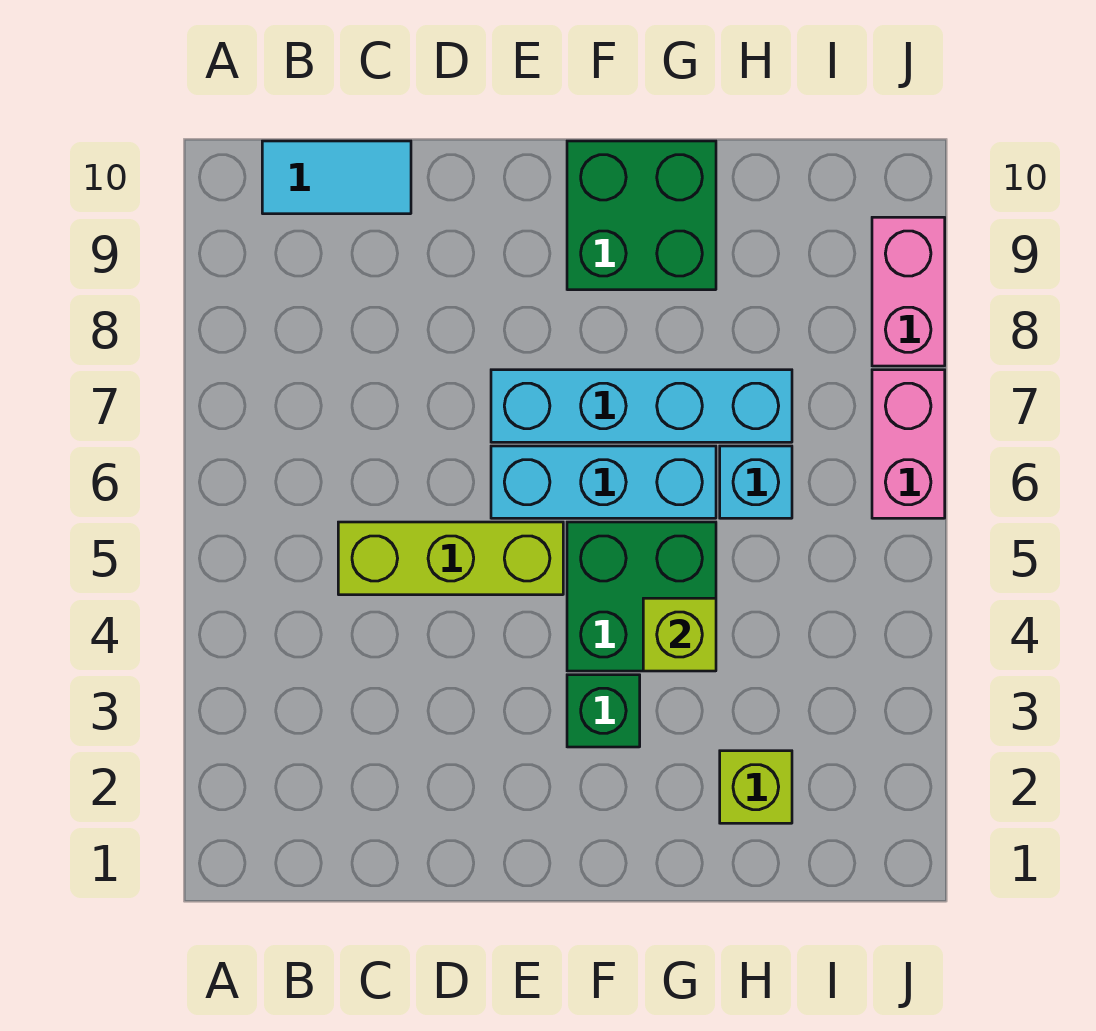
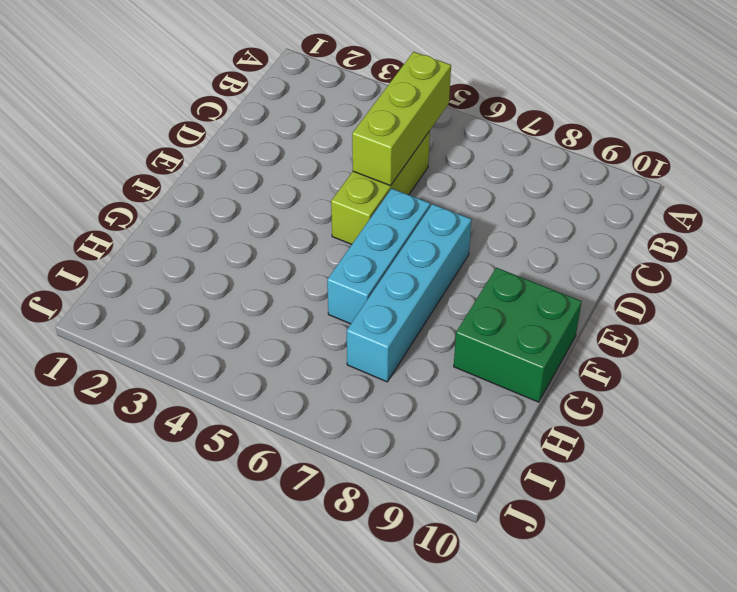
lime brick B5:D5 level 2 -> none
none -> cyan tile B10:C10 level 1
none -> green brick F3 level 1
none -> green brick F4:G5 level 1

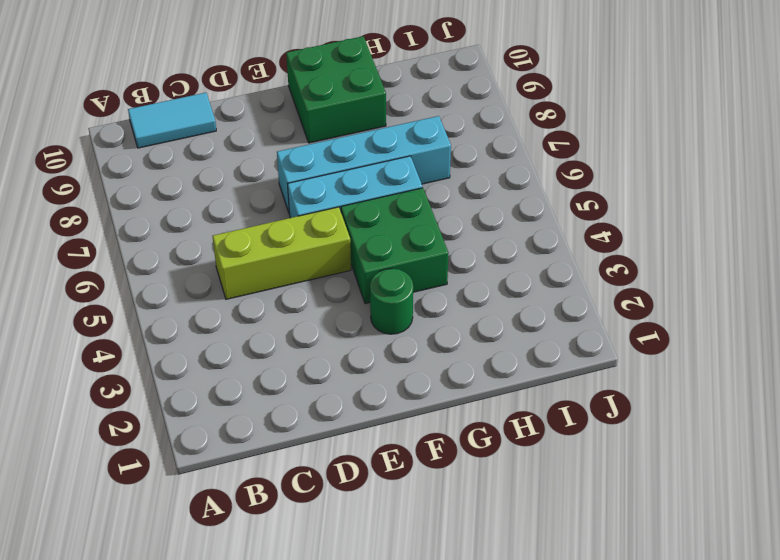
green round brick F3 level 1 -> green brick F3 level 1
none -> lime brick H2 level 1
none -> cyan brick H6 level 1
none -> pink brick J6:J7 level 1

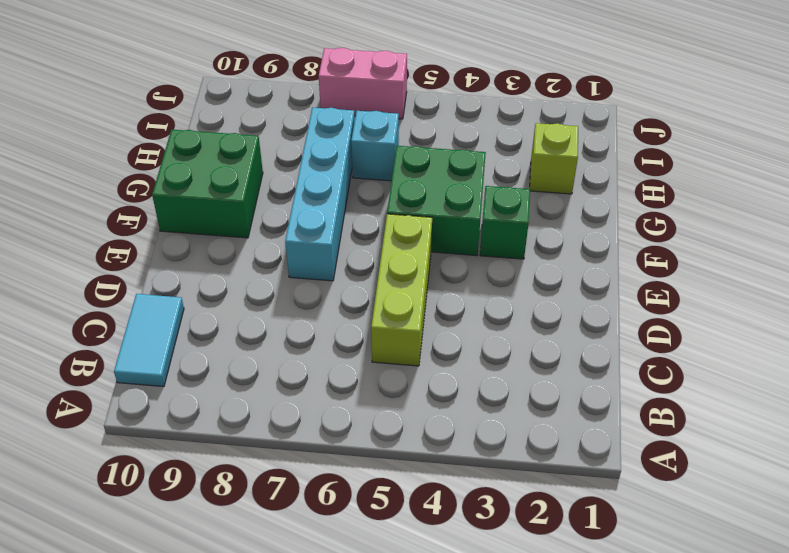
none -> cyan brick E6:G6 level 1
none -> pink brick J8:J9 level 1
none -> lime brick G4 level 2

